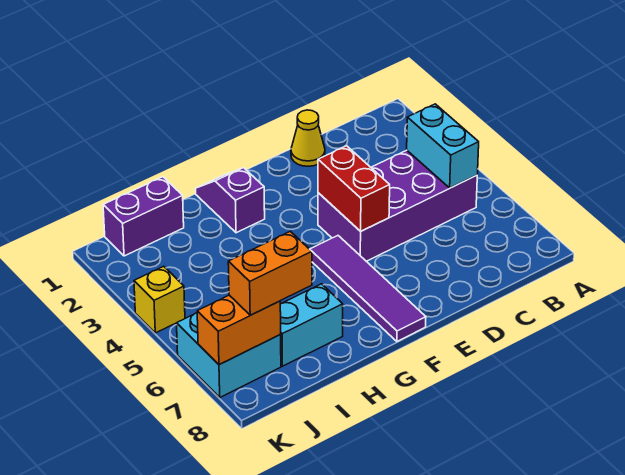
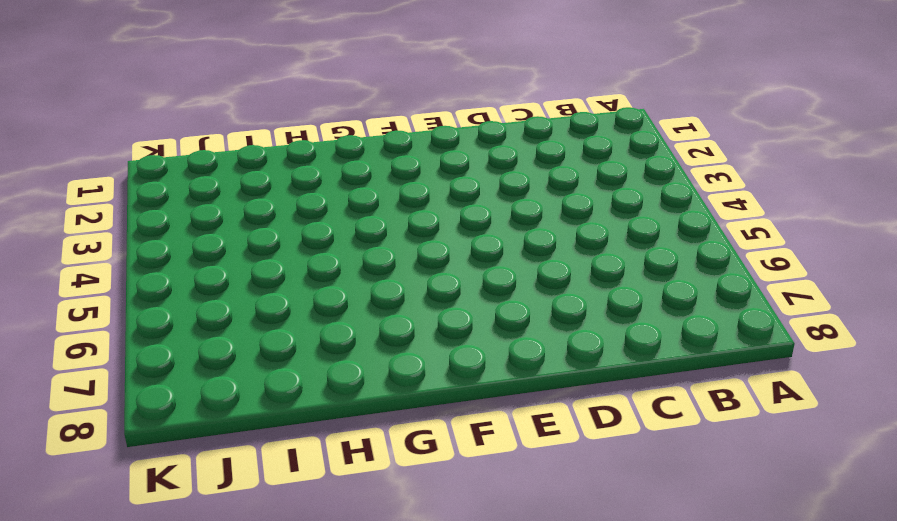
none -> purple brick B4:E5 level 1
none -> yellow cone D1 level 1
none -> purple tile F5:F8 level 1

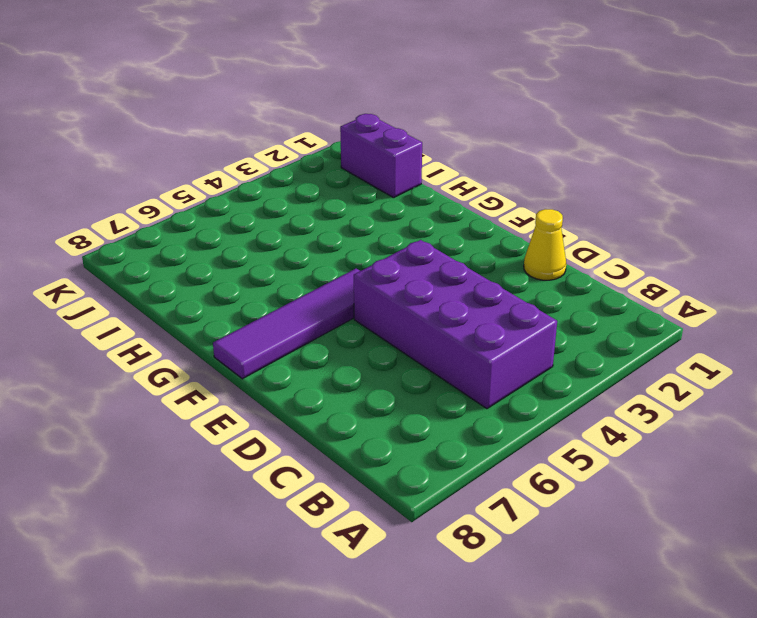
none -> purple slope G1:G2 level 1 top 2
none -> cyan brick H7:I7 level 1
none -> cyan brick J6:K7 level 1

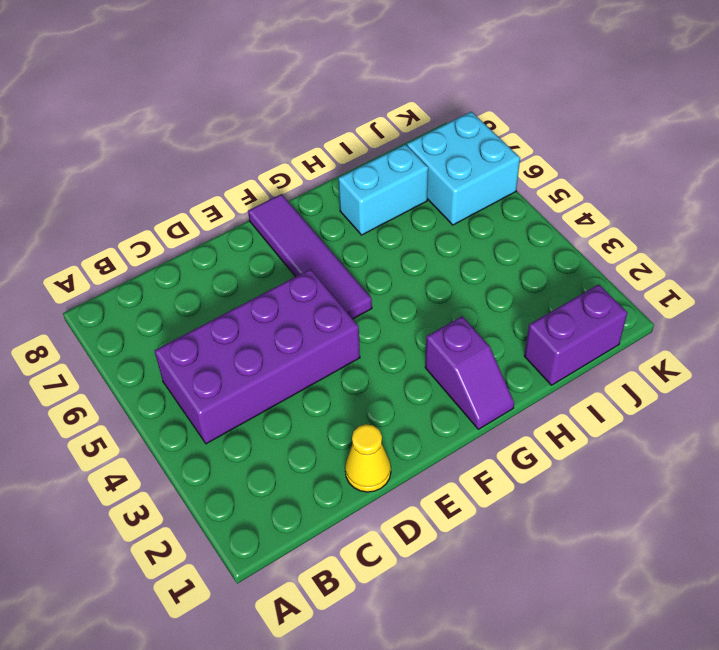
none -> yellow brick K4 level 1
none -> cyan brick B4:B5 level 2
none -> red brick E4:E5 level 2

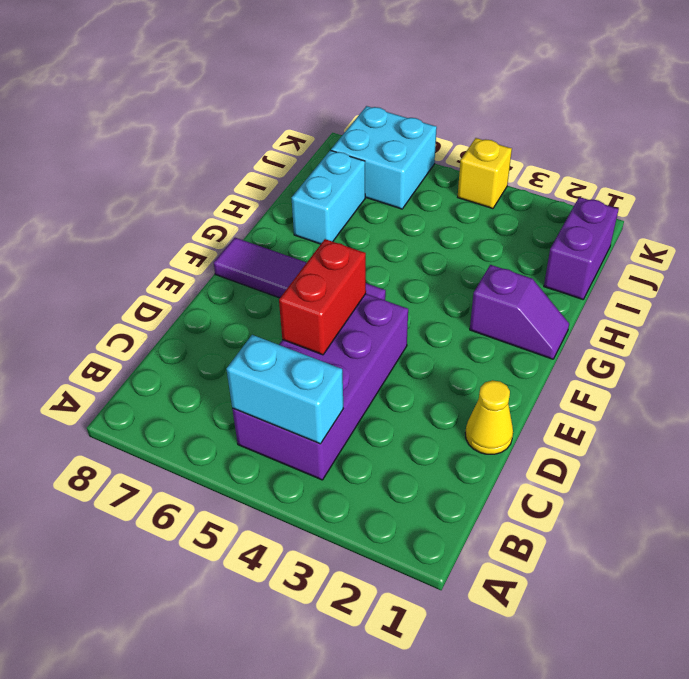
red brick D5:E5 level 2 -> red brick E4:E5 level 2
none -> orange brick J7:K7 level 2
none -> orange brick I7:J7 level 3

